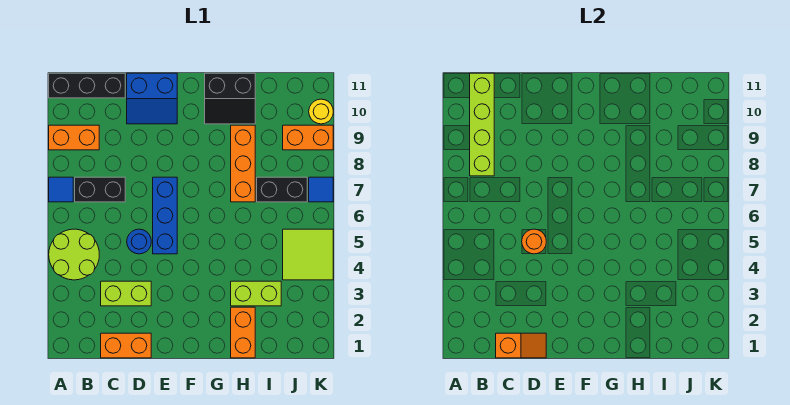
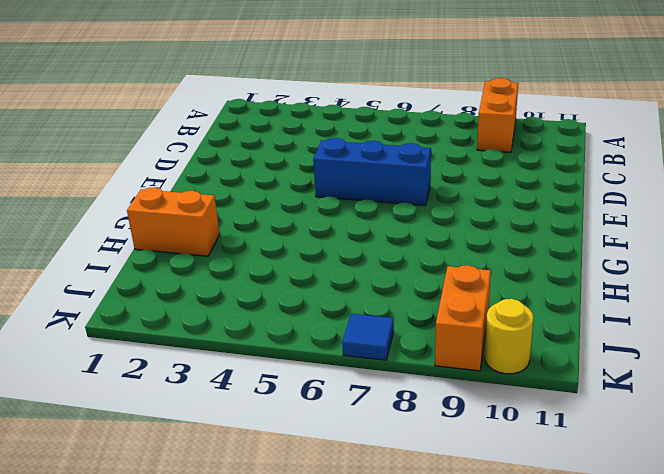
none -> lime round brick A4:B5 level 1
none -> blue tile A7 level 1
none -> black brick A11:C11 level 1

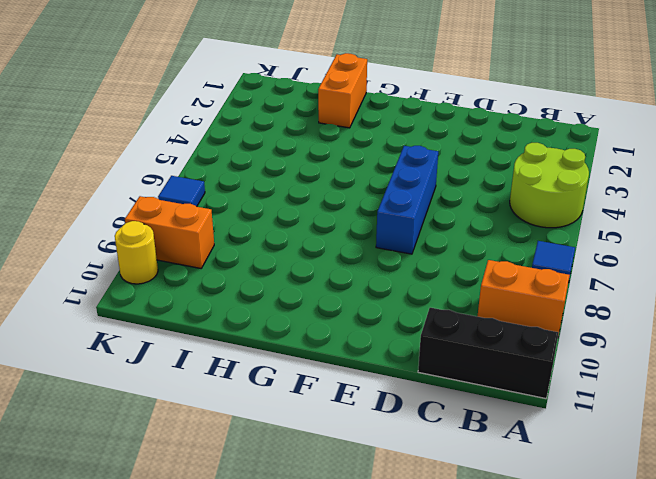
none -> black brick B7:C7 level 1
none -> orange brick C1:D1 level 1
none -> lime brick C3:D3 level 1

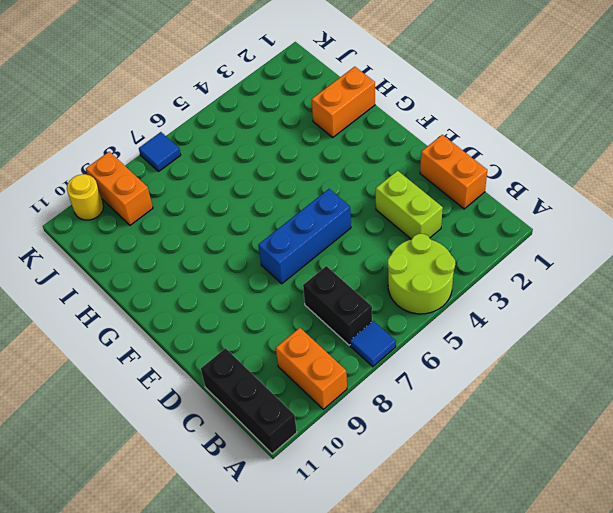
none -> blue round brick D5 level 1
none -> blue slope D10:E11 level 1 top 11
none -> black slope G10:H11 level 1 top 11

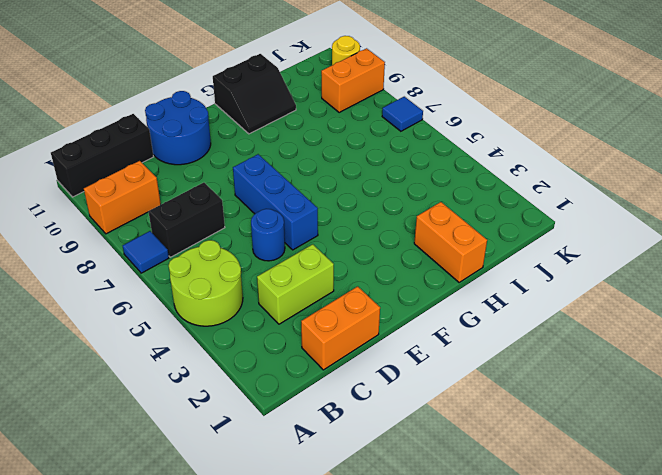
blue round brick D10:E11 level 1 -> blue slope D10:E11 level 1 top 11
none -> lime brick H3:I3 level 1
none -> orange brick H7:H9 level 1
none -> black brick I7:J7 level 1

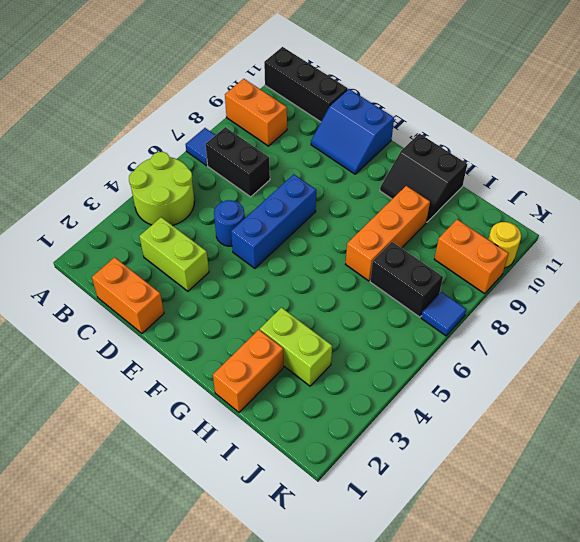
none -> lime tile J4:K5 level 1
none -> lime brick B8:B11 level 2
none -> orange slope C1:D1 level 2 top C

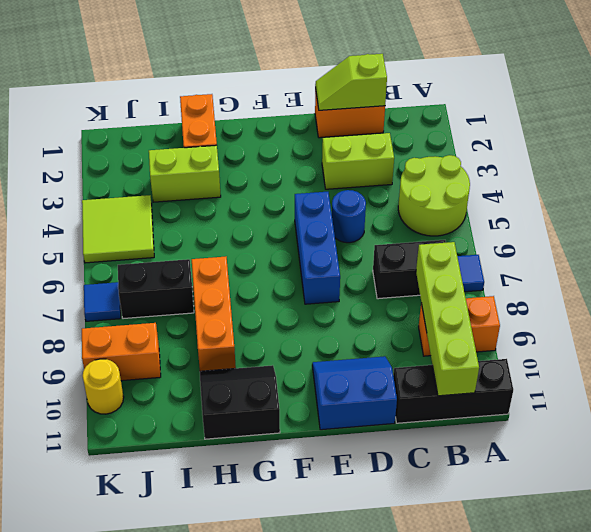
lime slope C1:D1 level 2 top C -> orange slope C1:D1 level 2 top C
none -> orange round brick D5 level 2

